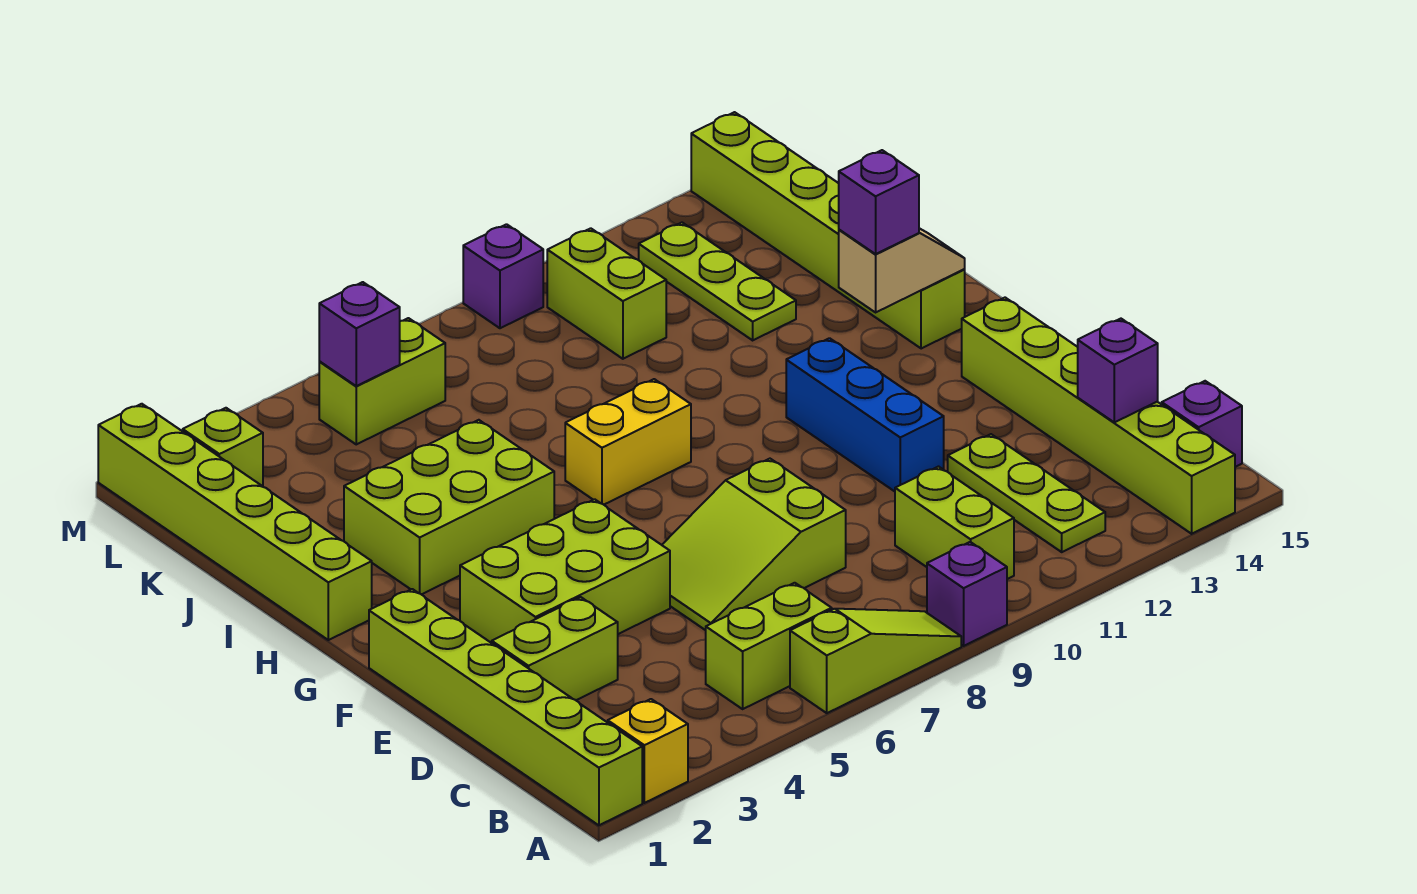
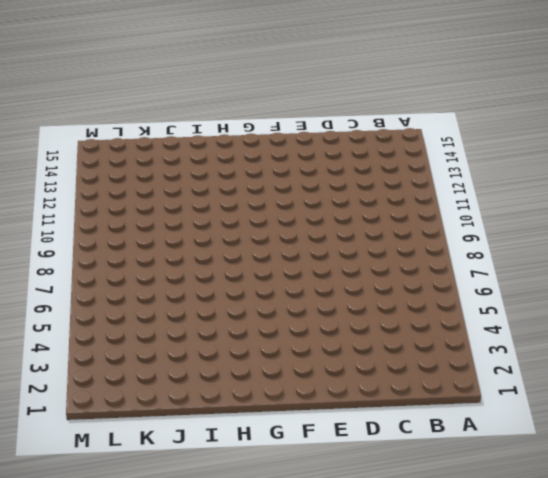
none -> lime brick A1:F1 level 1
none -> yellow brick A2 level 1
none -> lime slope A6:A8 level 1 top 6

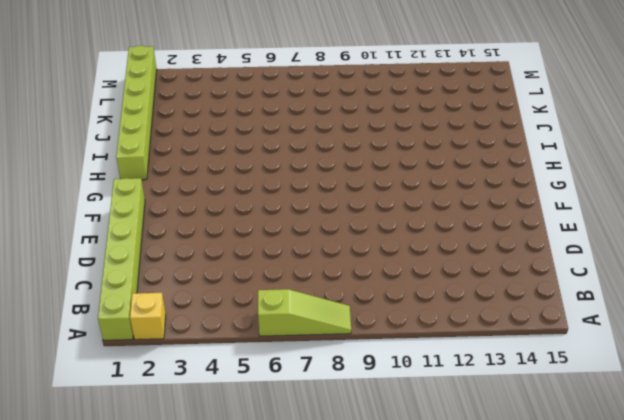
none -> purple brick A9 level 1
none -> lime brick A14:F14 level 1
none -> lime brick B5:B6 level 1

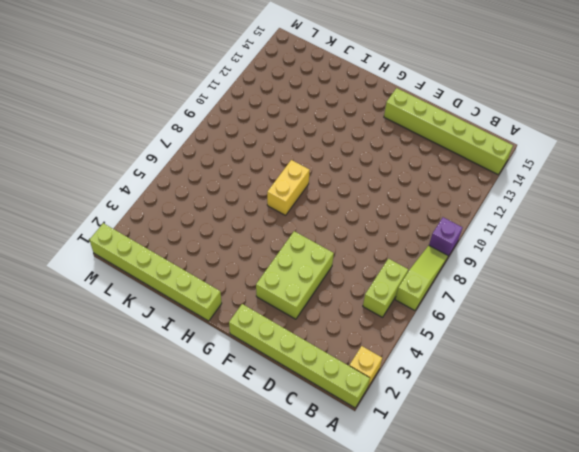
none -> lime brick B10:C10 level 1
none -> lime plate B12:D12 level 1
none -> purple brick B15 level 1

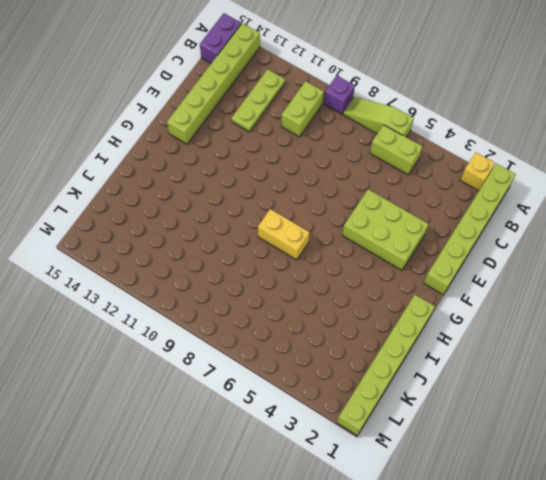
purple brick A15:B15 level 1 -> purple brick B15 level 1
none -> lime brick D2:D3 level 1
none -> lime slope D6:E8 level 1 top 8
none -> blue brick E11:G11 level 1

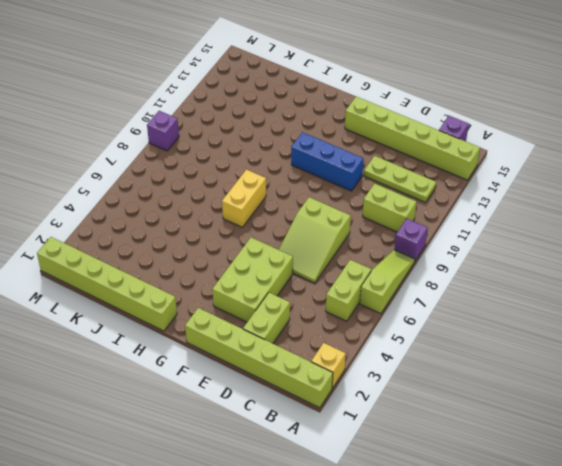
none -> lime brick H3:I5 level 1
none -> lime brick H14:M14 level 1
none -> lime plate J12:L12 level 1

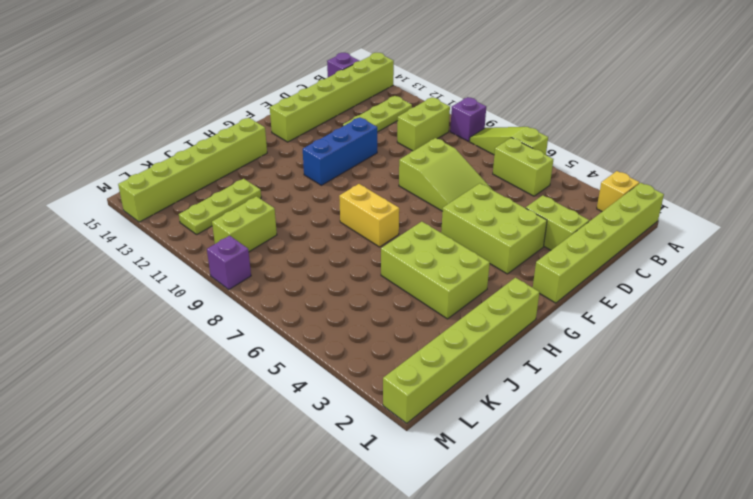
none -> lime brick L2 level 1
none -> lime brick L5:L6 level 1
none -> purple brick C14 level 2

